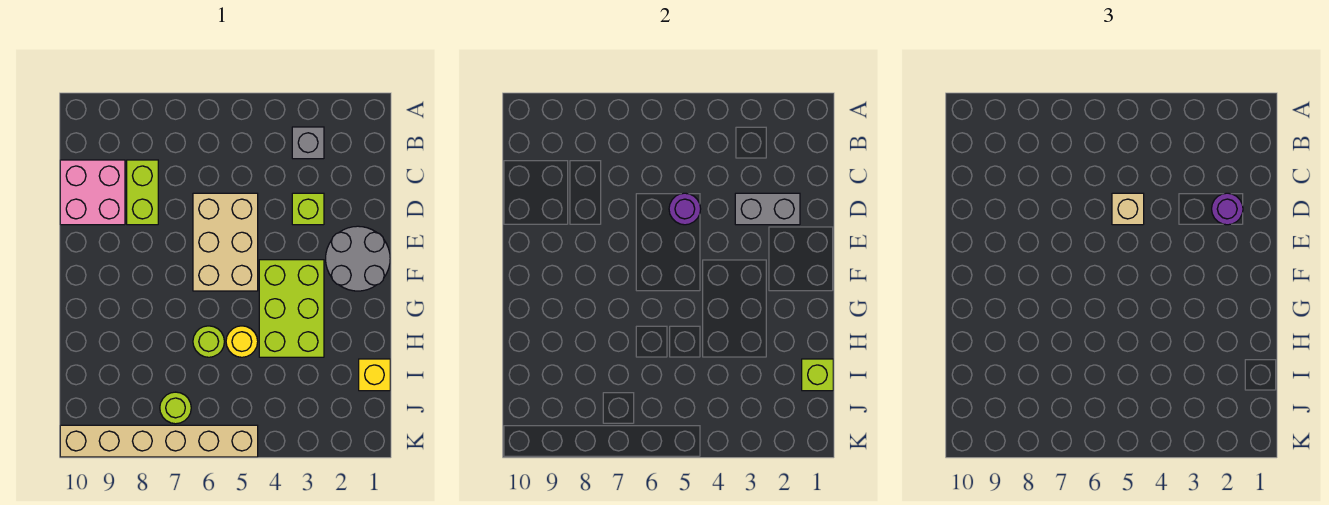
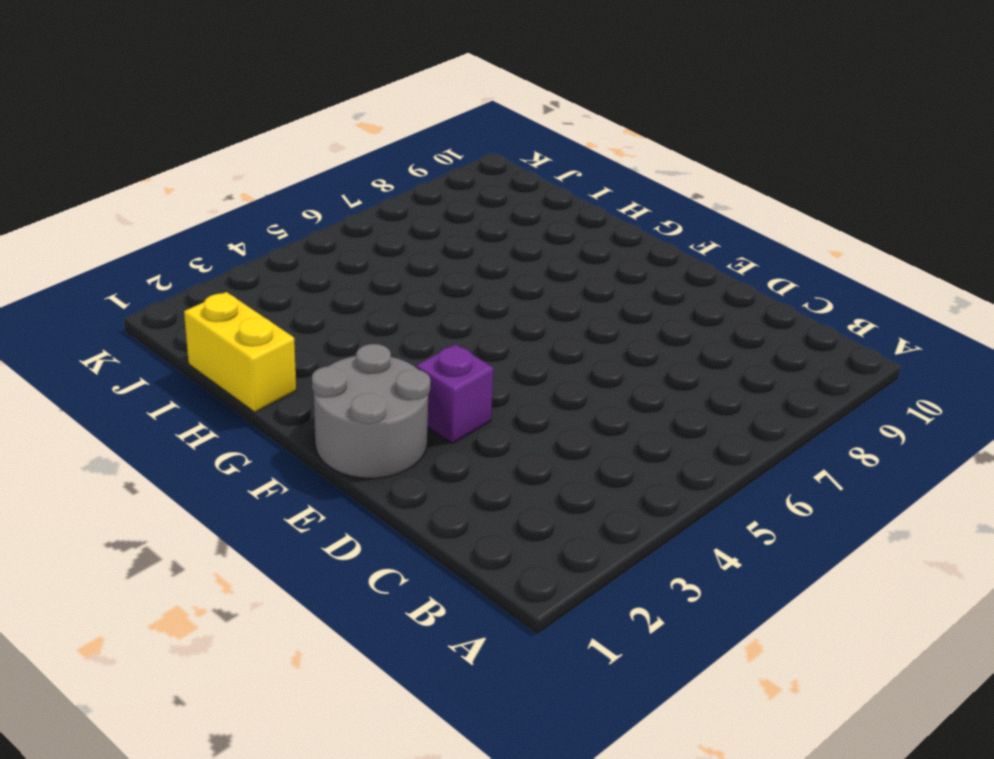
purple brick E3 level 1 -> none
yellow brick H1:I1 level 1 -> yellow brick I1 level 1
none -> grey brick B3 level 1
none -> lime brick C8:D8 level 1
none -> pink brick C9:D10 level 1

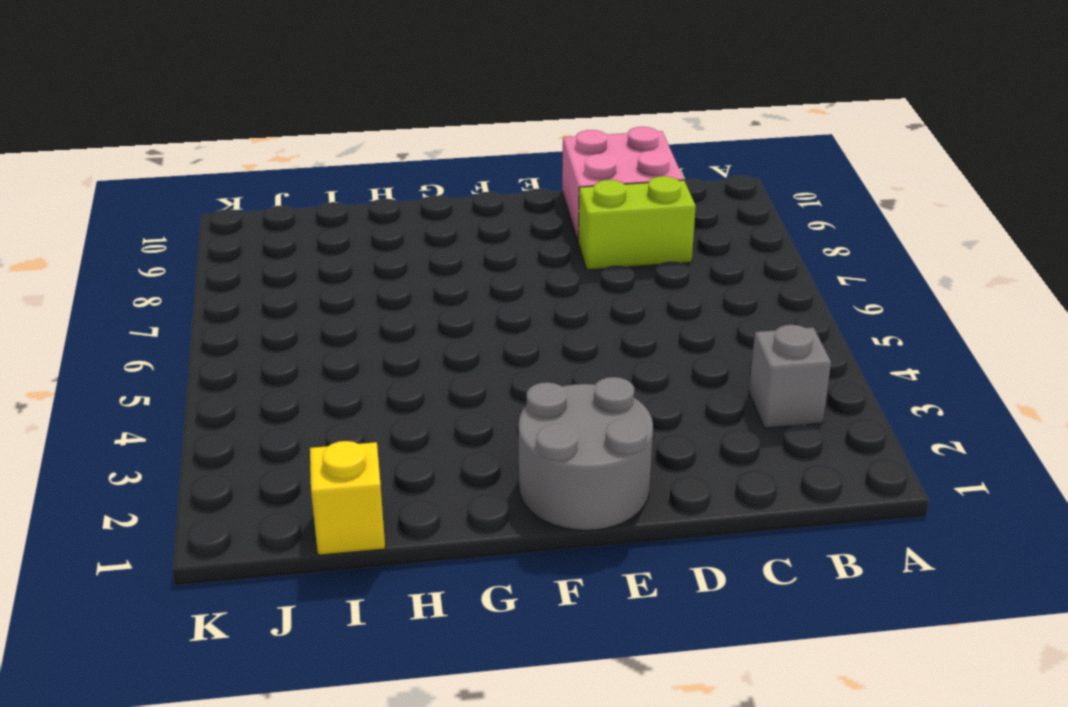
none -> lime brick D3 level 1
none -> tan brick D5:F6 level 1
none -> lime brick F3:H4 level 1

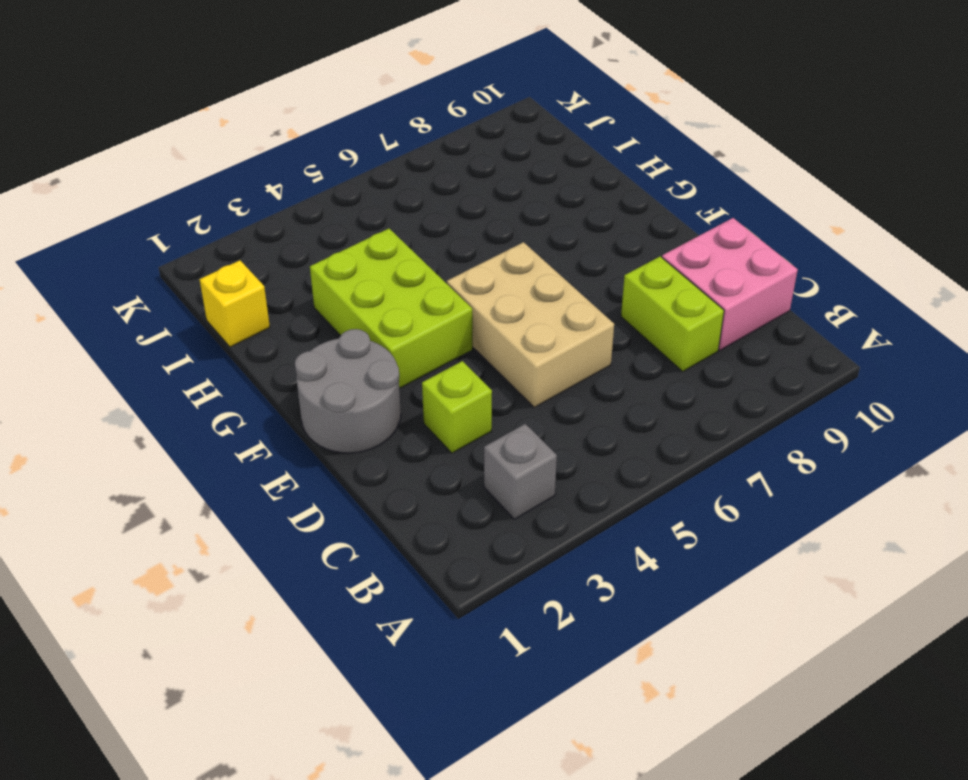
none -> yellow round brick H5 level 1
none -> lime round brick H6 level 1
none -> lime round brick J7 level 1

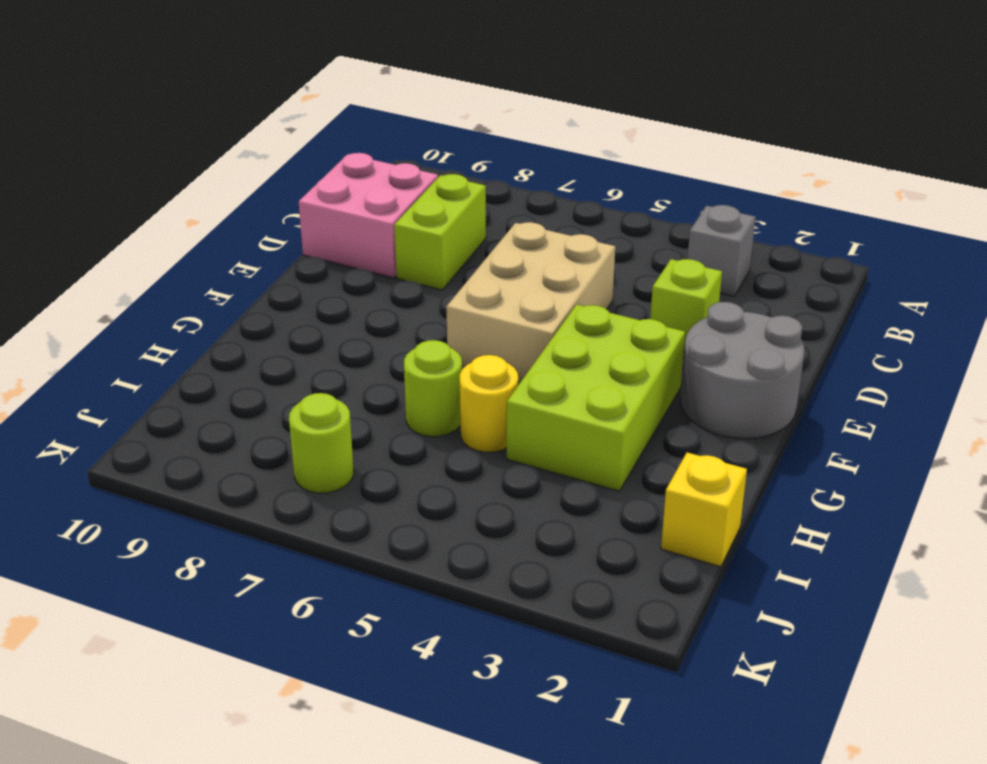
none -> tan brick K5:K10 level 1
none -> grey brick D2:D3 level 2
none -> purple round brick D5 level 2

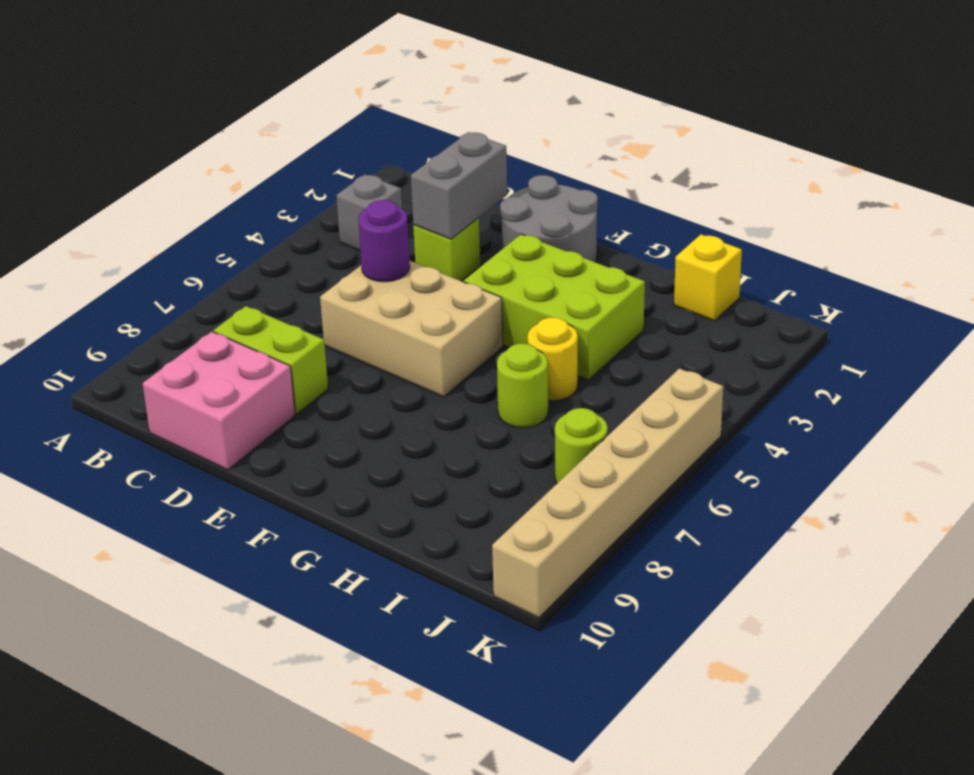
none -> lime brick I1 level 2
none -> purple round brick D2 level 3
none -> tan brick D5 level 3

